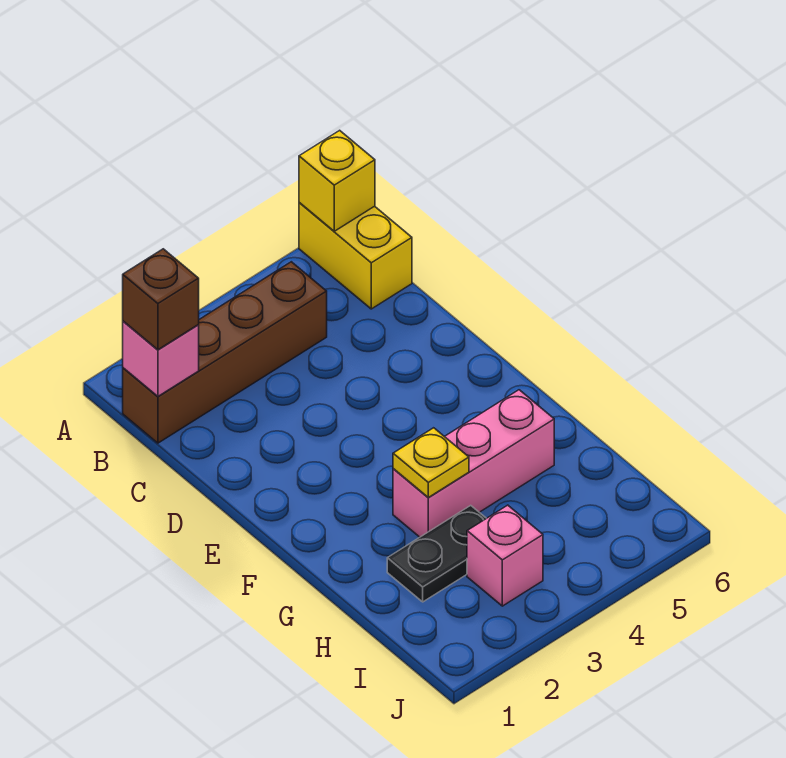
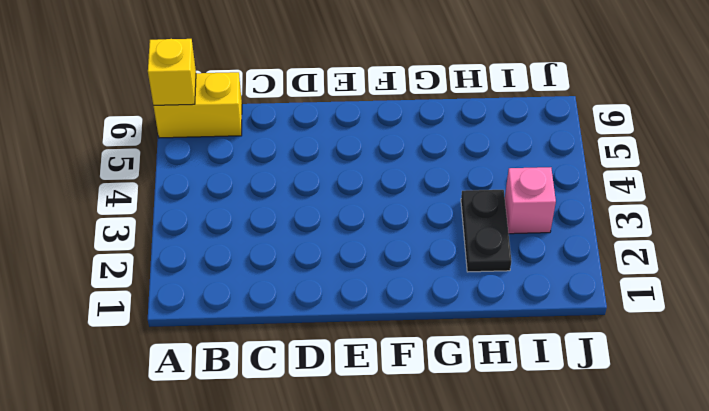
none -> brown brick B1:B4 level 1
none -> pink brick G3:G5 level 1

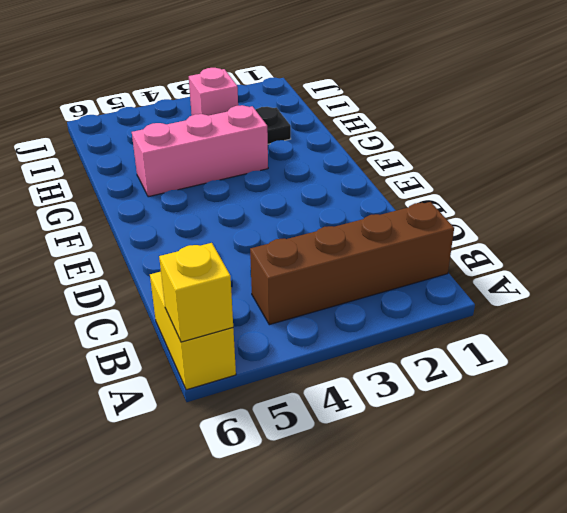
none -> pink brick B1 level 2
none -> yellow plate G3 level 2

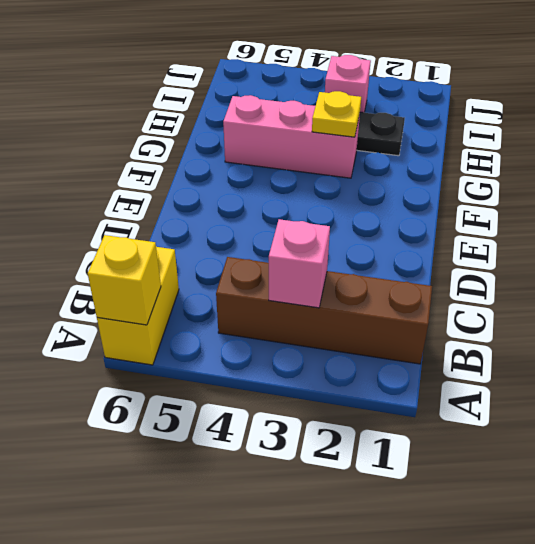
pink brick B3 level 2 -> pink brick B1 level 2
none -> brown brick B1 level 3

